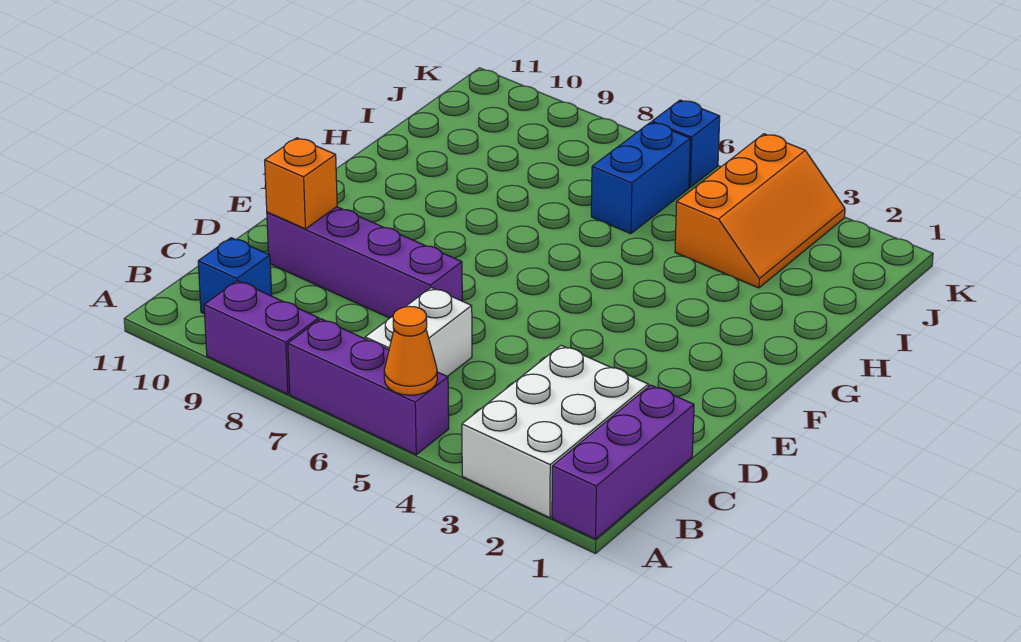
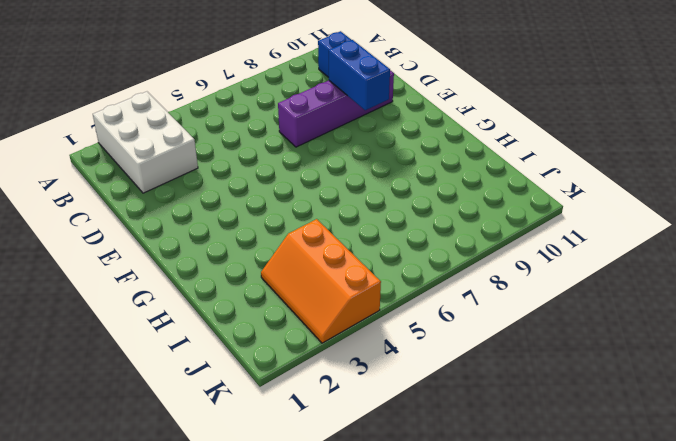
blue brick D9:E9 level 2 -> blue brick I6:J6 level 1
none -> purple brick A1:C1 level 1
none -> purple brick A5:A7 level 1
none -> purple brick A8:A9 level 1

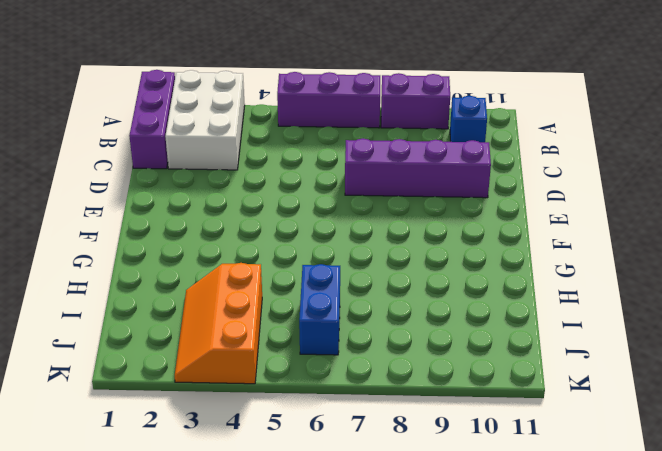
none -> white brick B6:C6 level 1
none -> blue brick K6 level 1
none -> orange cone A5 level 2

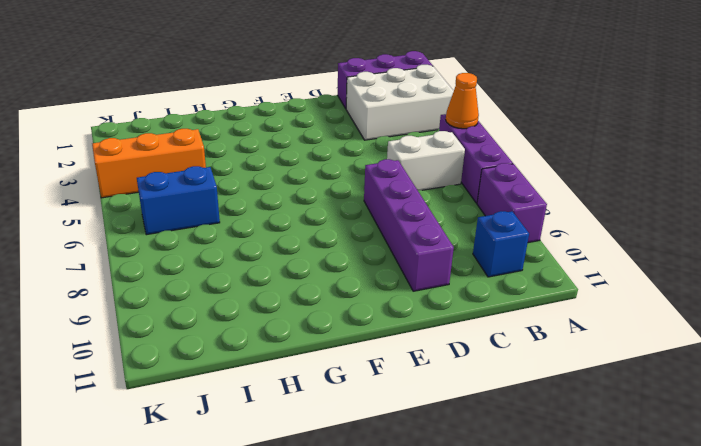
none -> blue brick K6 level 1
none -> orange brick D10 level 2

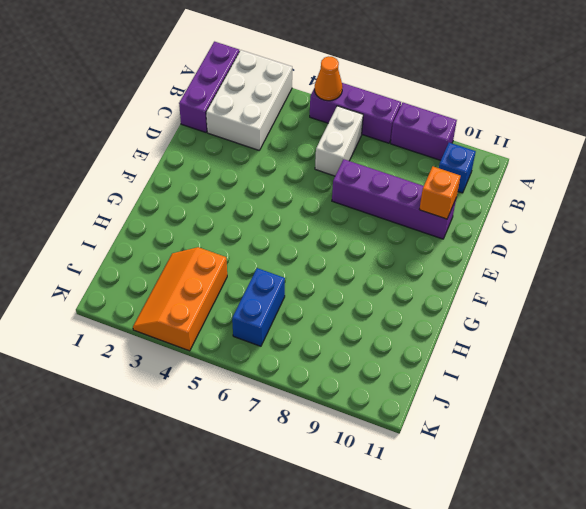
none -> blue brick K6 level 1

